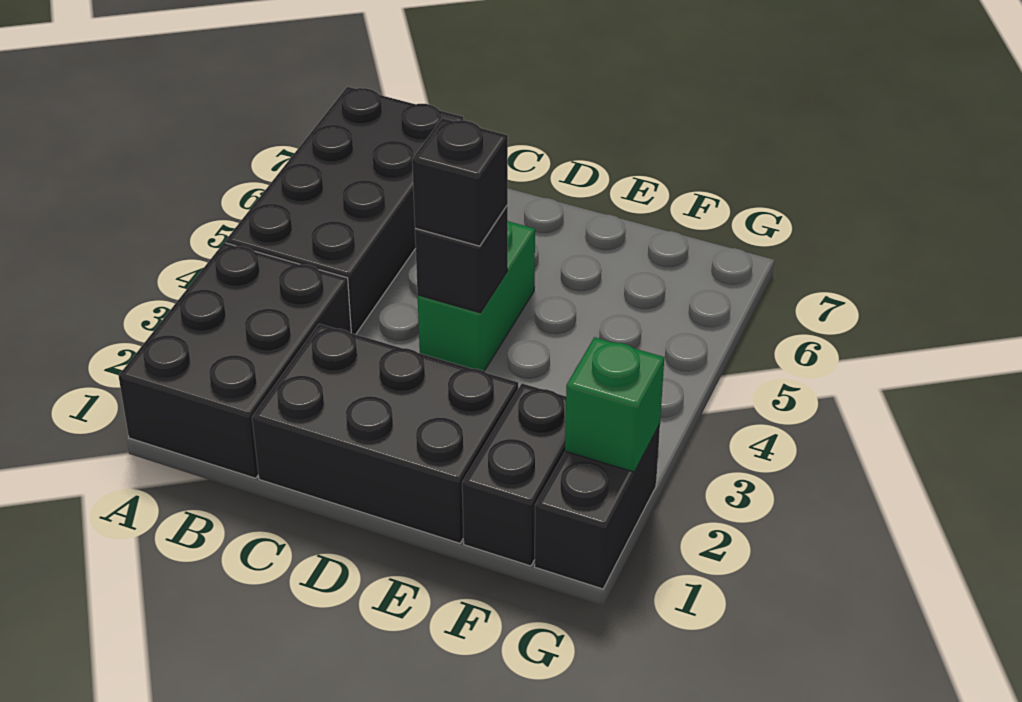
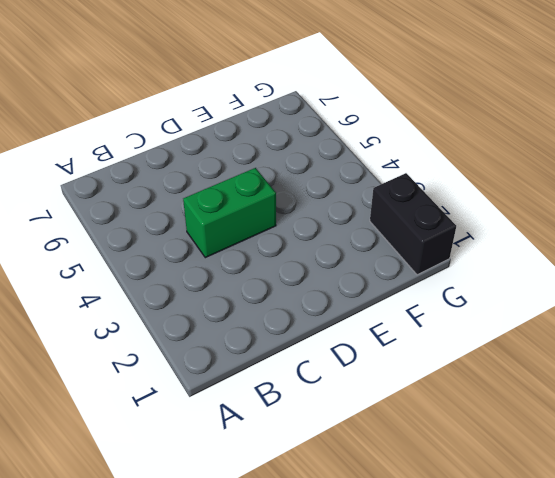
green brick C4:D4 level 1 -> green brick D4:D5 level 1
none -> black brick A1:B3 level 1
none -> black brick A4:B7 level 1

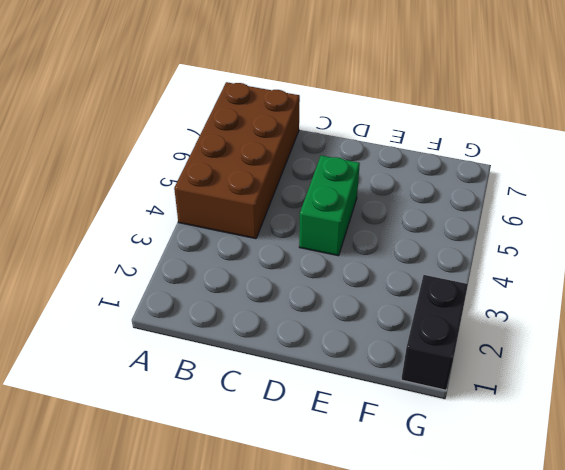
brown brick A4:B7 level 1 -> black brick A4:B7 level 1
none -> black brick A1:B3 level 1
none -> black brick C1:E2 level 1

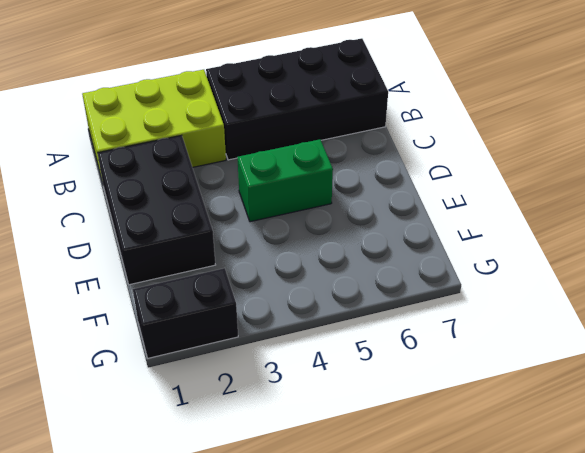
lime brick A1:B3 level 1 -> black brick A1:B3 level 1
none -> black brick F1:F2 level 1
none -> black brick D4 level 2

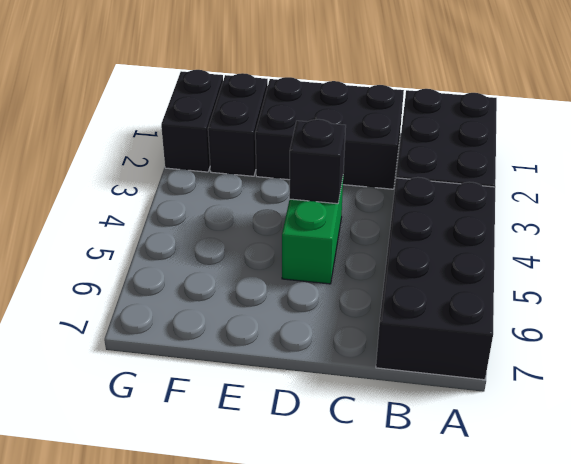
none -> green brick G2 level 2
none -> black brick D4 level 3

